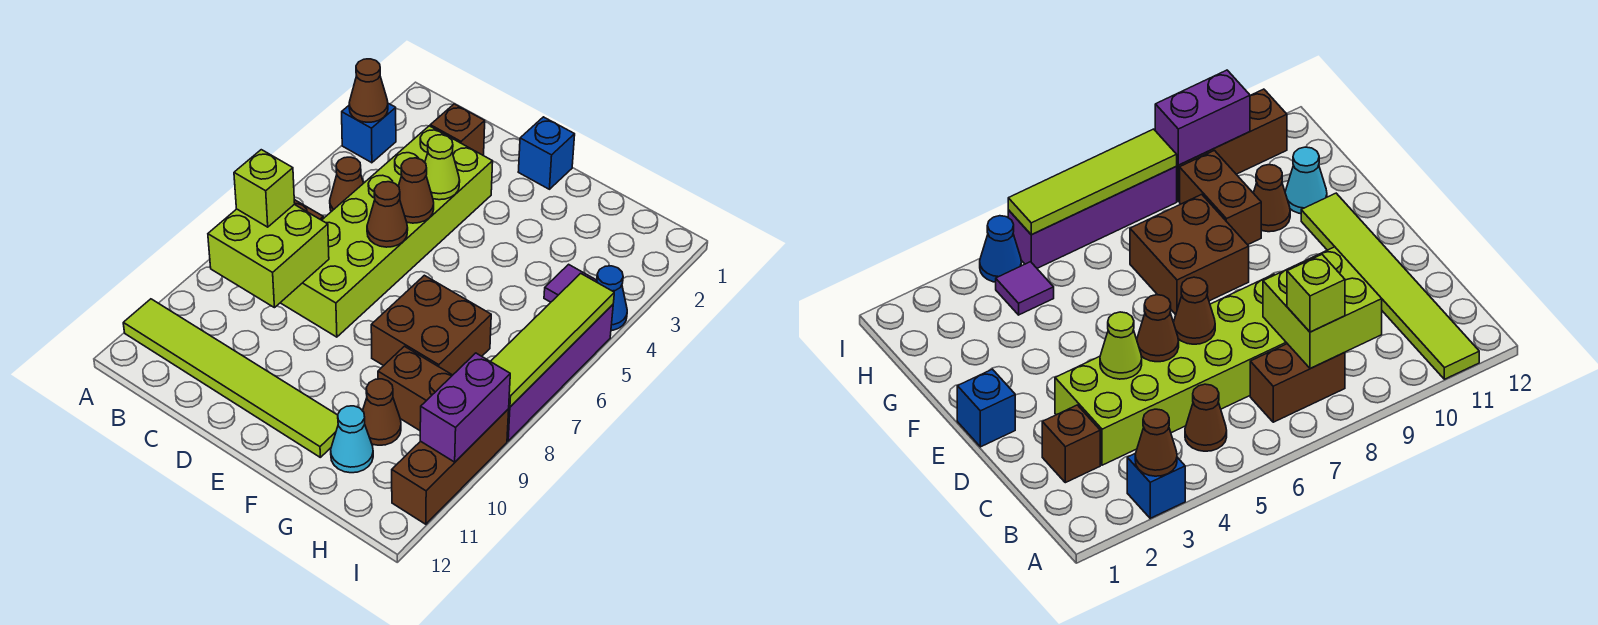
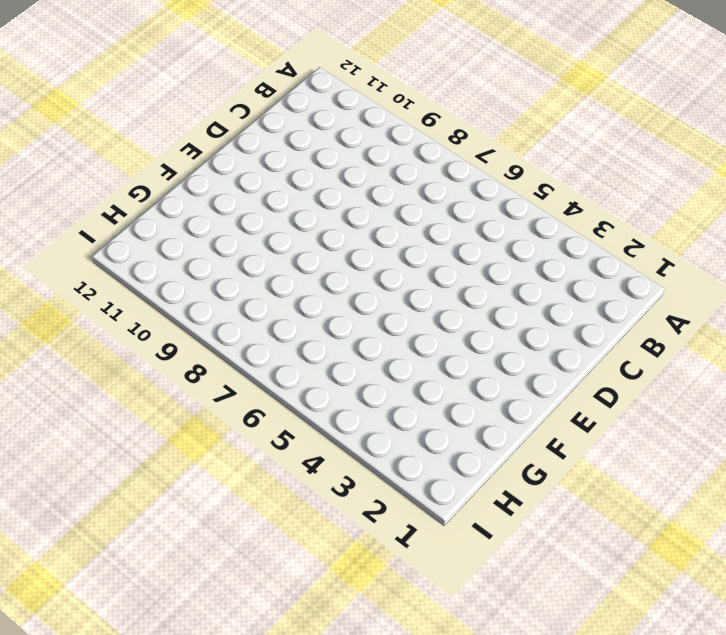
none -> blue brick A3 level 1
none -> lime tile A11:F11 level 1
none -> brown cone B5 level 1

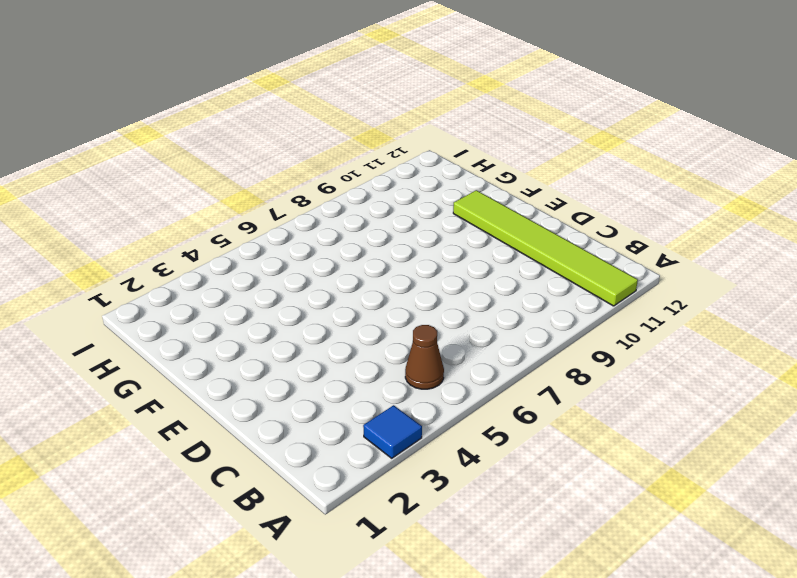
blue tile A3 level 1 -> blue brick A3 level 1
none -> brown brick B7:B8 level 1
none -> brown brick C2 level 1
none -> lime brick C3:D8 level 1

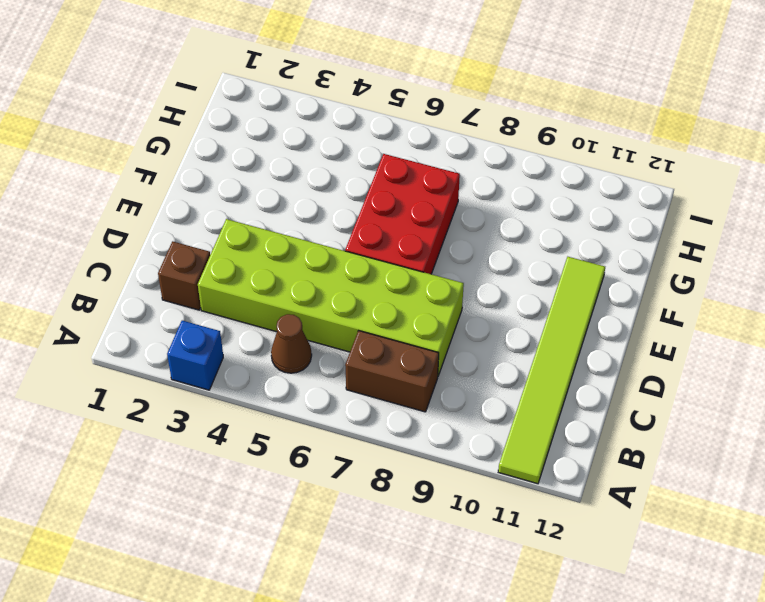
red brick E6:G7 level 1 -> brown brick F7:G8 level 1
none -> blue brick E1 level 1
none -> brown brick G9:H9 level 1
none -> brown cone G10 level 1

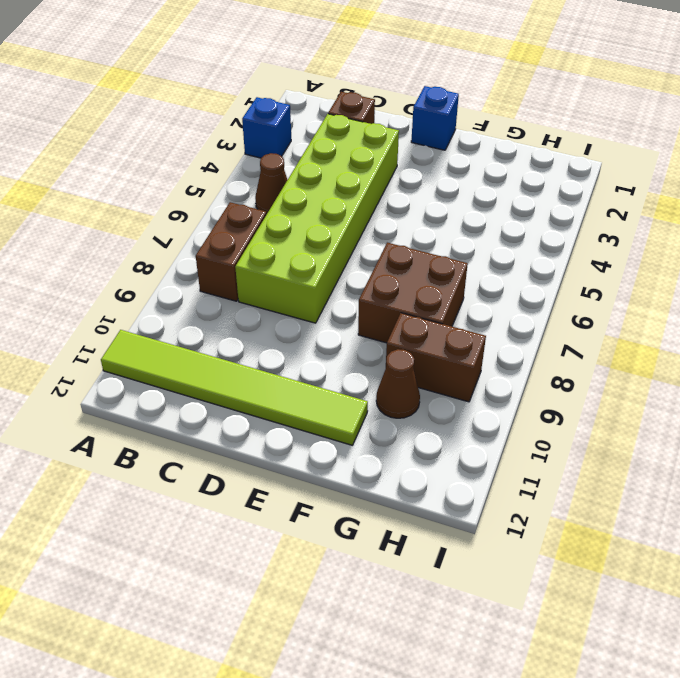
none -> cyan cone G11 level 1
none -> purple tile H4 level 1
none -> blue cone I4 level 1

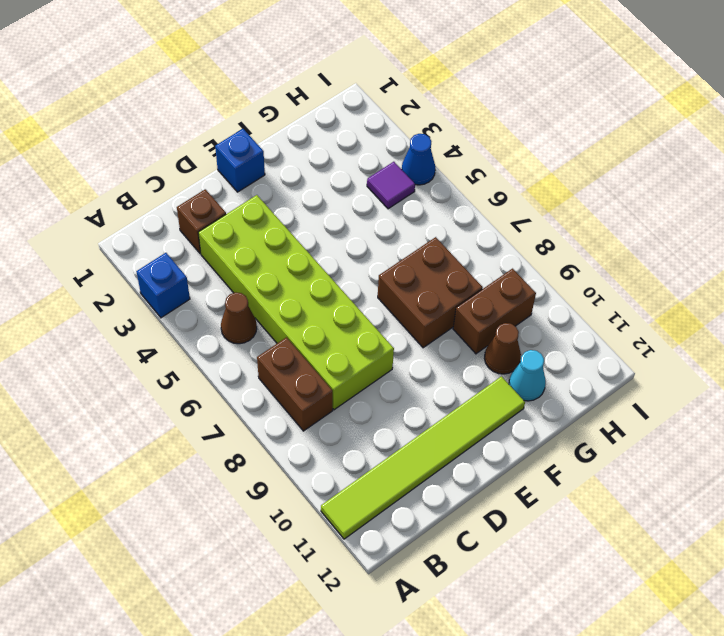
none -> purple brick I5:I8 level 1
none -> brown brick I9:I11 level 1
none -> brown cone A3 level 2

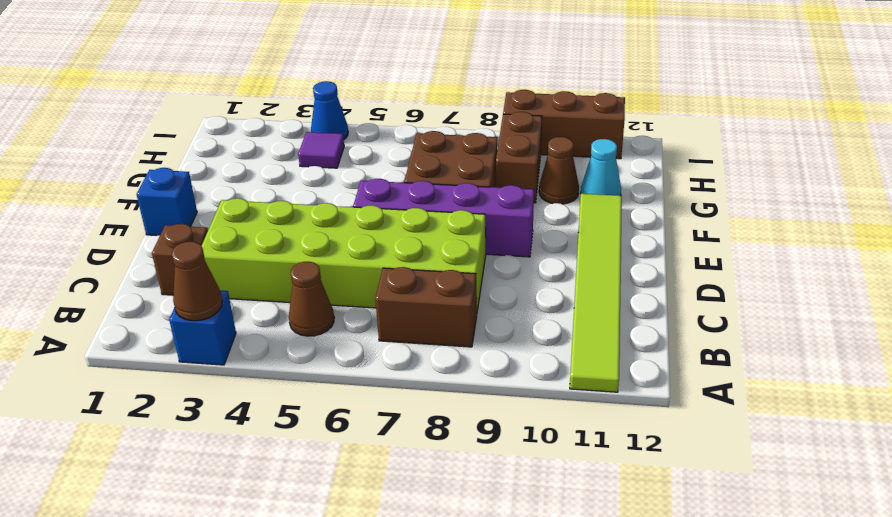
purple brick E6:E9 level 1 -> purple brick I5:I8 level 1
none -> lime brick B8:C9 level 2
none -> lime cone D4 level 2
none -> brown cone D5 level 2

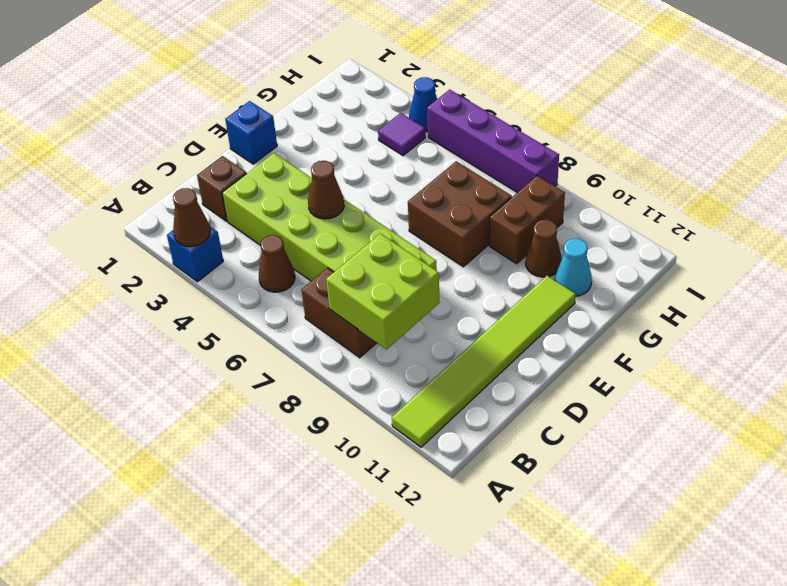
none -> brown brick I9:I11 level 1
none -> lime cone D4 level 2
none -> brown cone D6 level 2

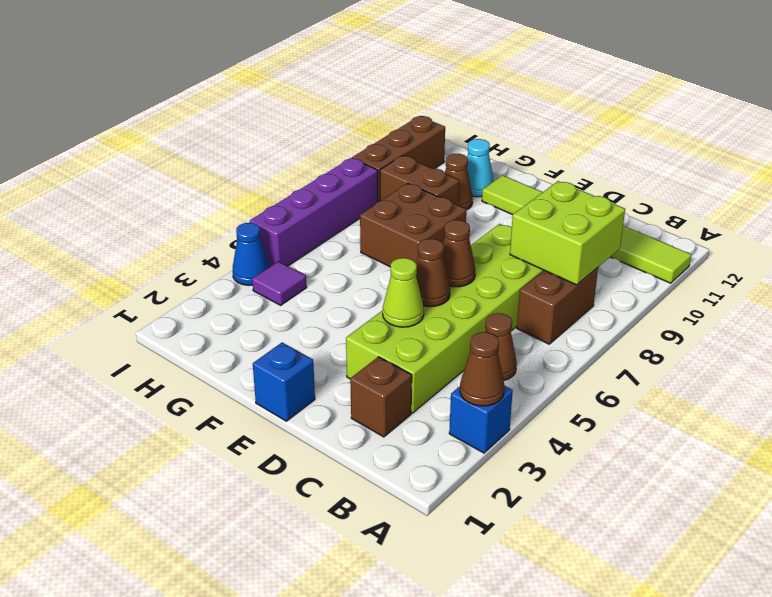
none -> lime tile I5:I8 level 2
none -> purple brick I9:I10 level 2
none -> lime brick B8 level 3

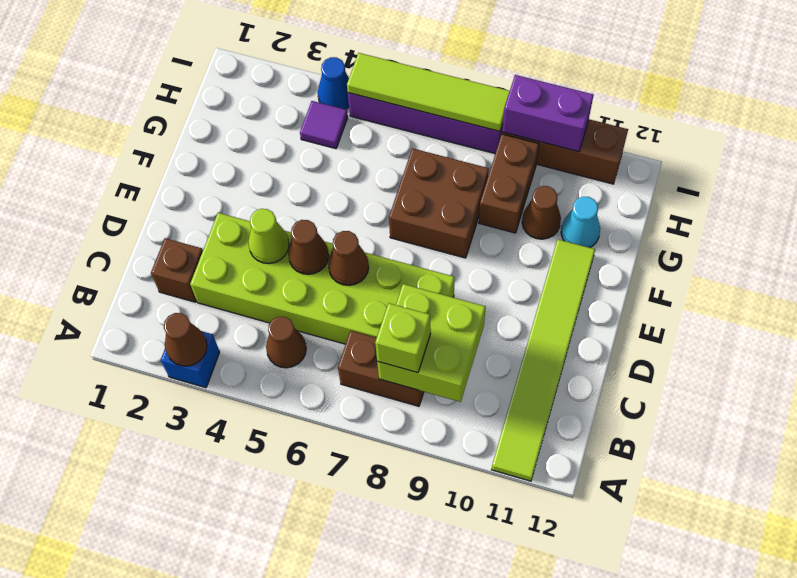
none -> blue brick E1 level 1

